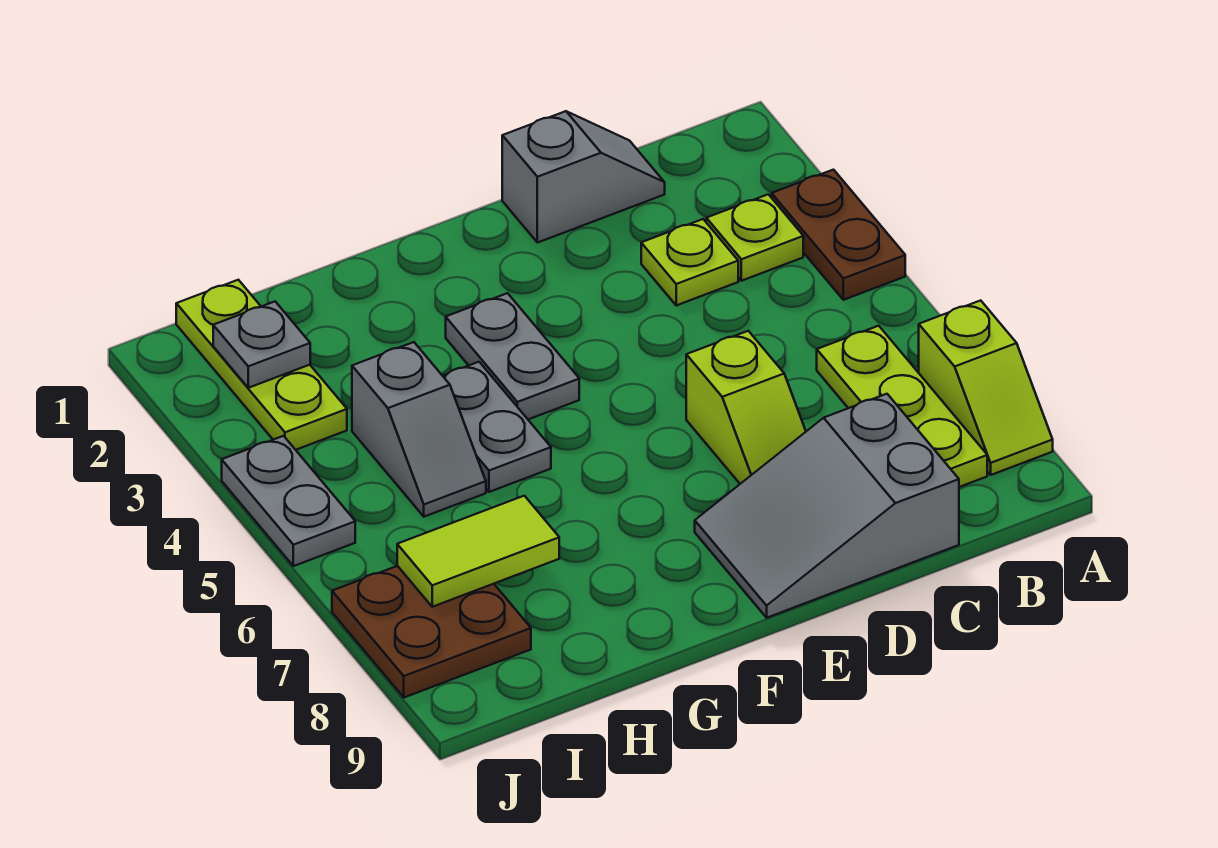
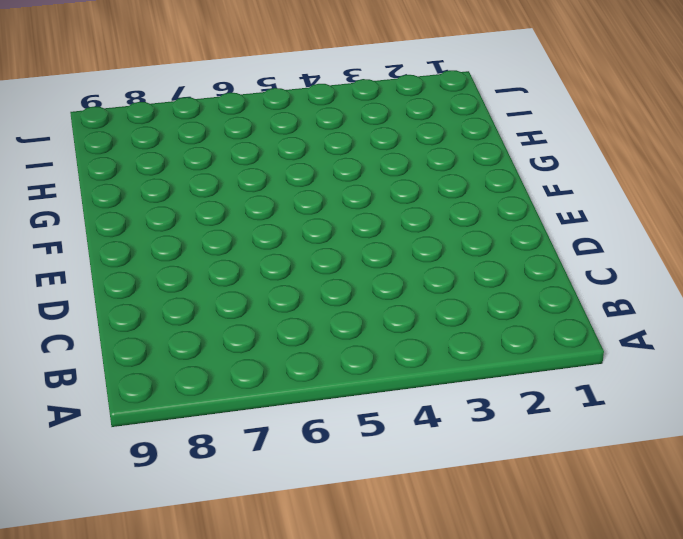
none -> brown plate A3:A4 level 1
none -> lime slope A7:A8 level 1 top 7
none -> lime plate B3 level 1

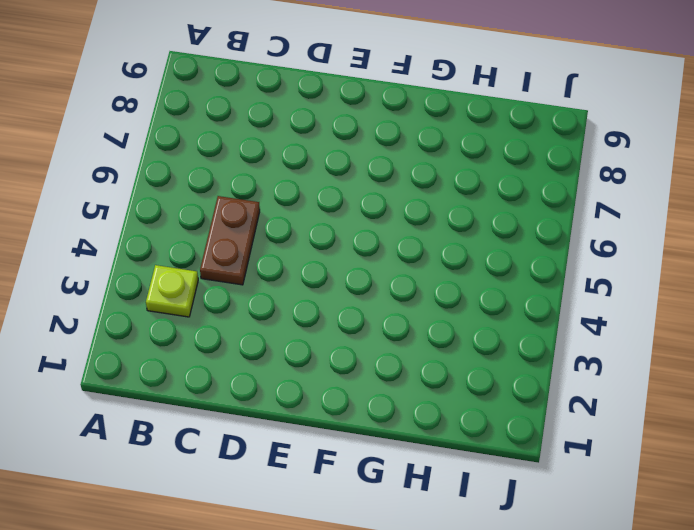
brown plate C4:C5 level 1 -> brown plate A3:A4 level 1
none -> lime slope A7:A8 level 1 top 7
none -> lime plate B6:B8 level 1
none -> grey slope C1:D1 level 1 top D

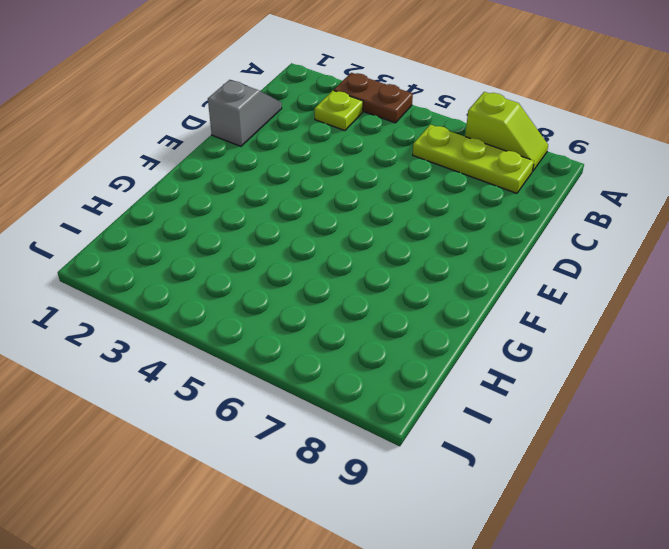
none -> lime plate C3 level 1
none -> grey slope C8:E9 level 1 top C
none -> lime slope D6:D7 level 1 top 6

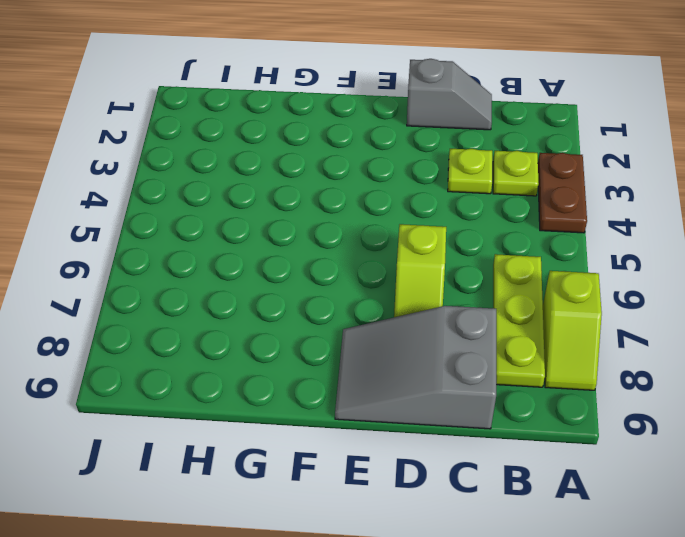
none -> grey plate F3:F4 level 1
none -> grey plate G4:G5 level 1
none -> grey slope H4:H5 level 1 top 4

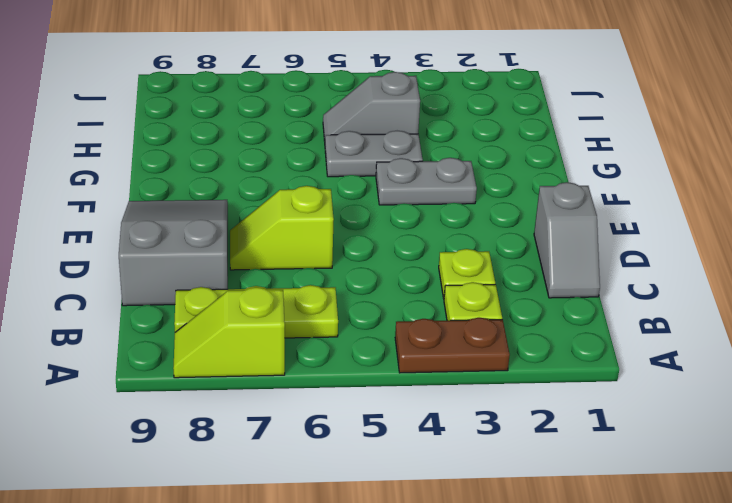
none -> lime plate I1:I3 level 1
none -> brown plate I7:J8 level 1
none -> grey plate J4:J5 level 1

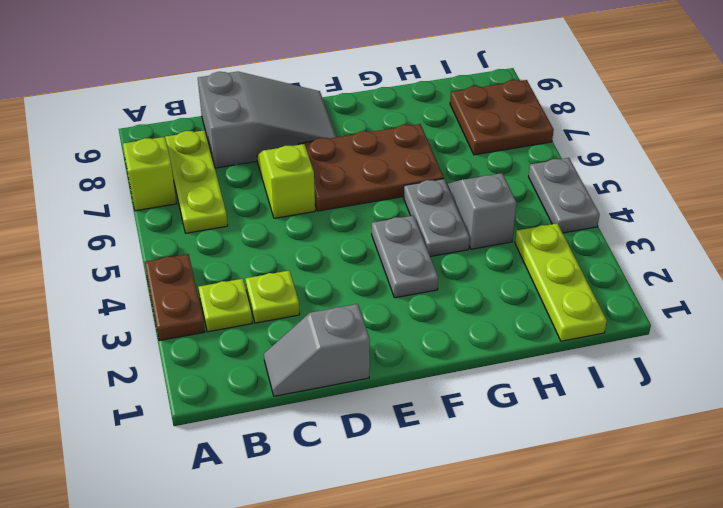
brown plate E6:G7 level 1 -> none
none -> lime tile H7:I7 level 2
none -> grey plate I2 level 2

